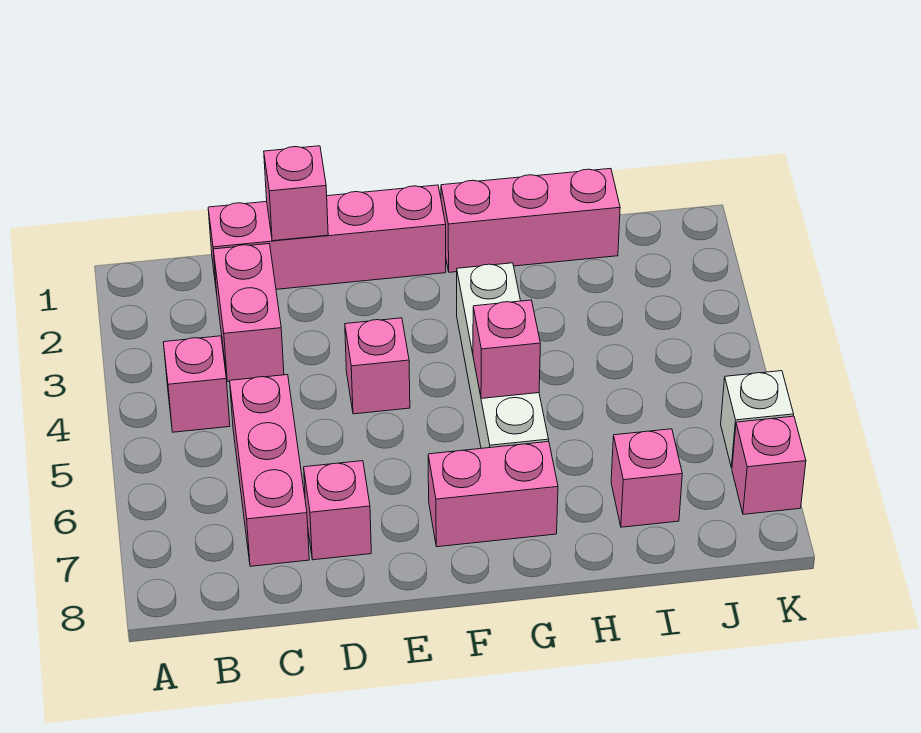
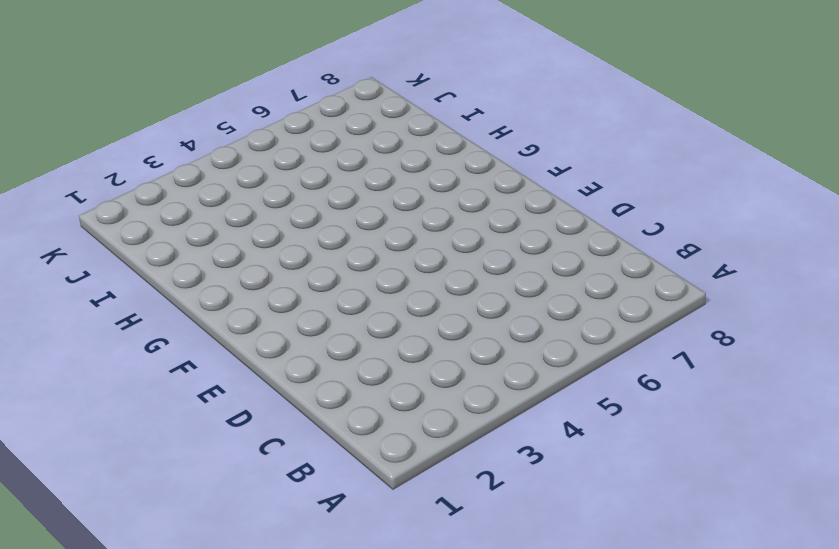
none -> pink brick B4 level 1
none -> pink brick C1:F1 level 1
none -> pink brick C2:C3 level 1

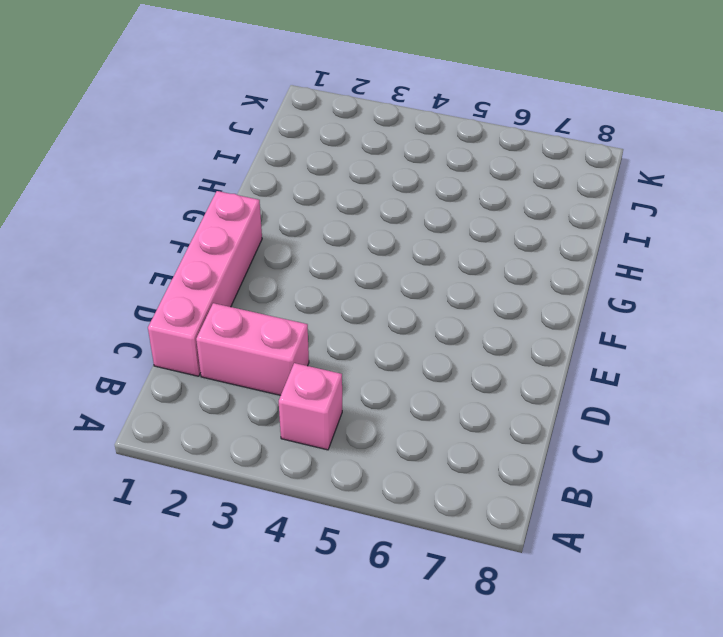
none -> pink brick C5:C7 level 1
none -> pink brick D7 level 1
none -> pink brick E4 level 1

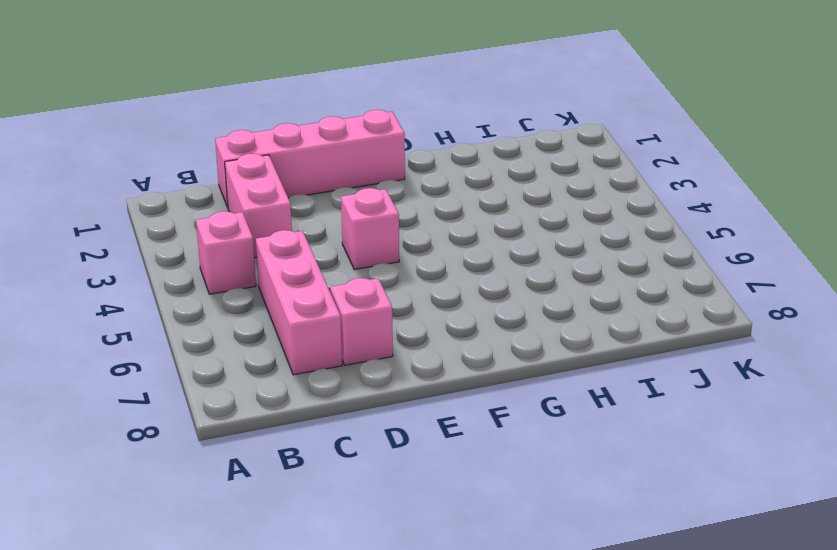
none -> pink brick F7:G7 level 1
none -> pink brick G1:I1 level 1
none -> white brick G3:G6 level 1

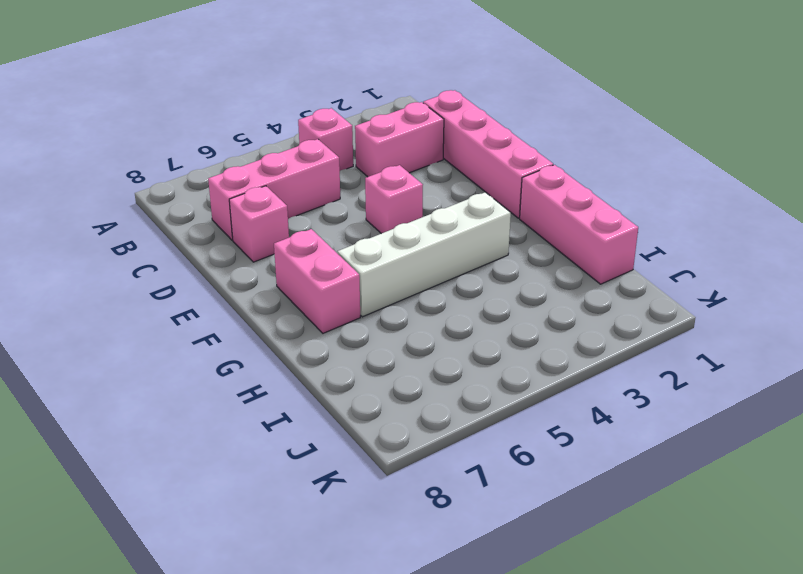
none -> pink brick I7 level 1
none -> white brick K6 level 1
none -> pink brick K7 level 1

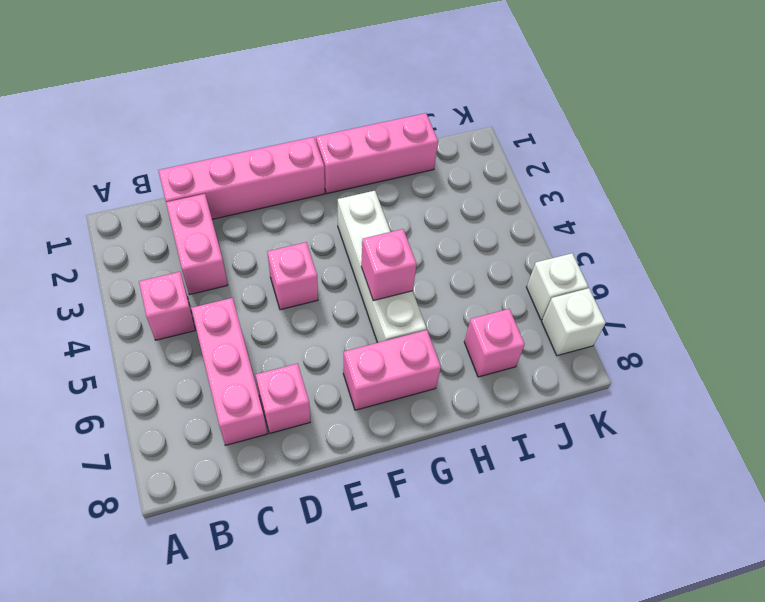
white brick K7 level 1 -> pink brick K7 level 1
none -> pink brick D1 level 2

